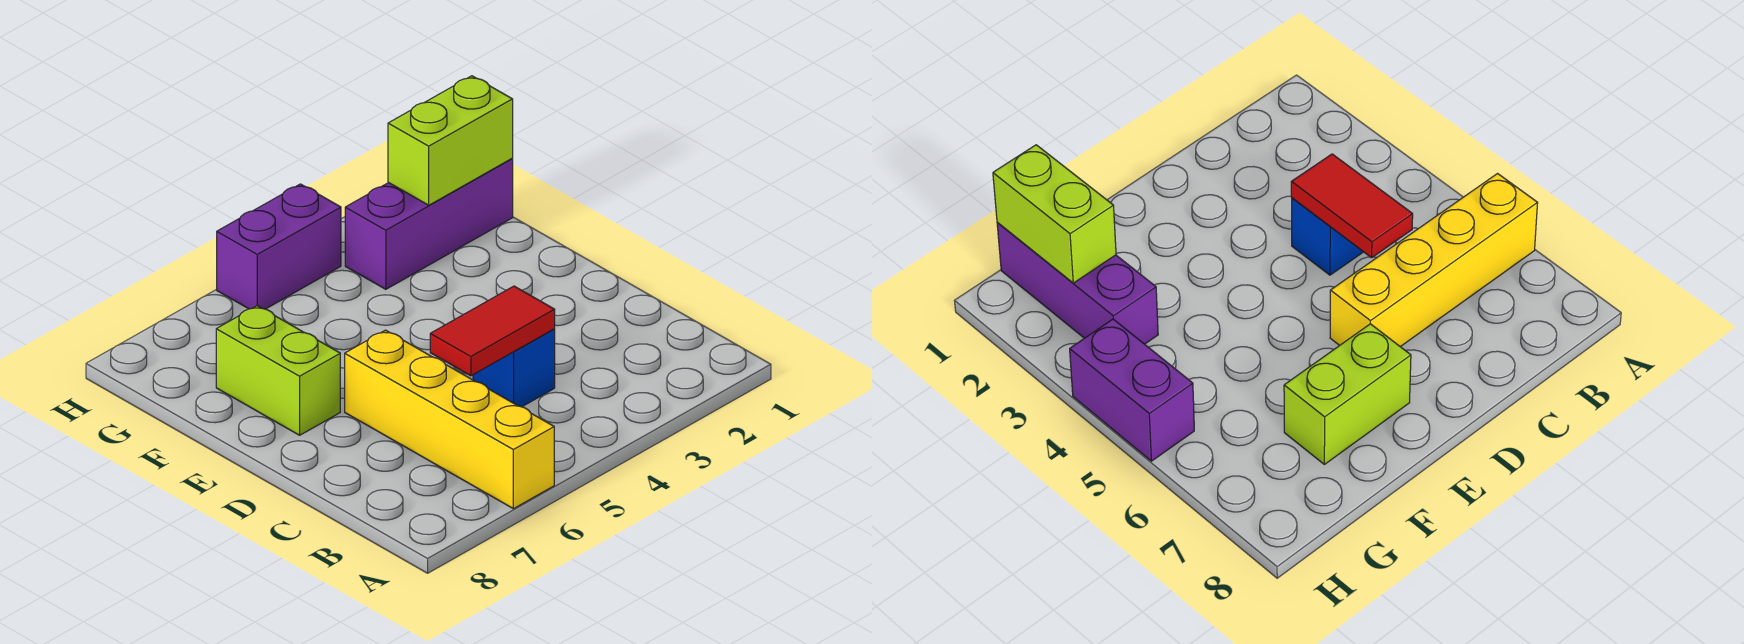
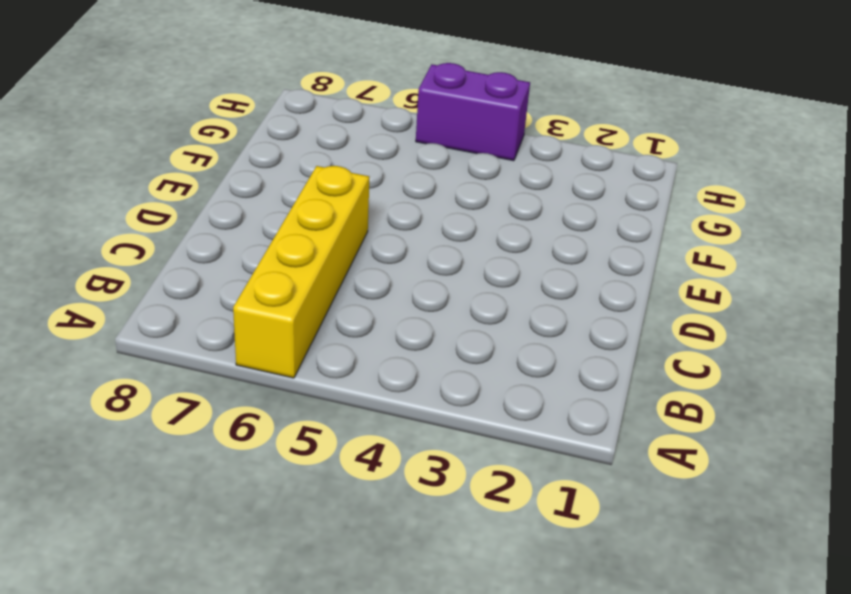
none -> blue brick C4 level 1
none -> lime brick E7:F7 level 1

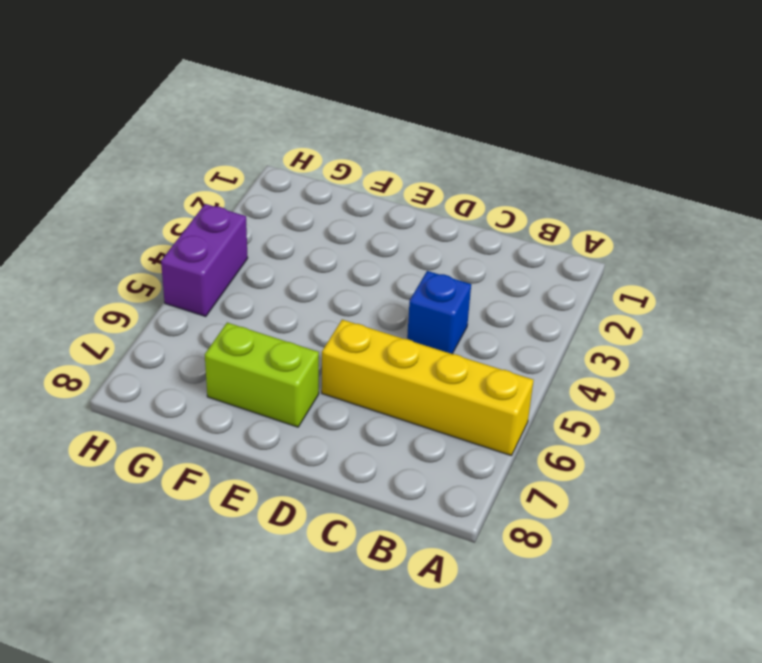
none -> purple brick G1:G3 level 1
none -> red tile C4:C5 level 2

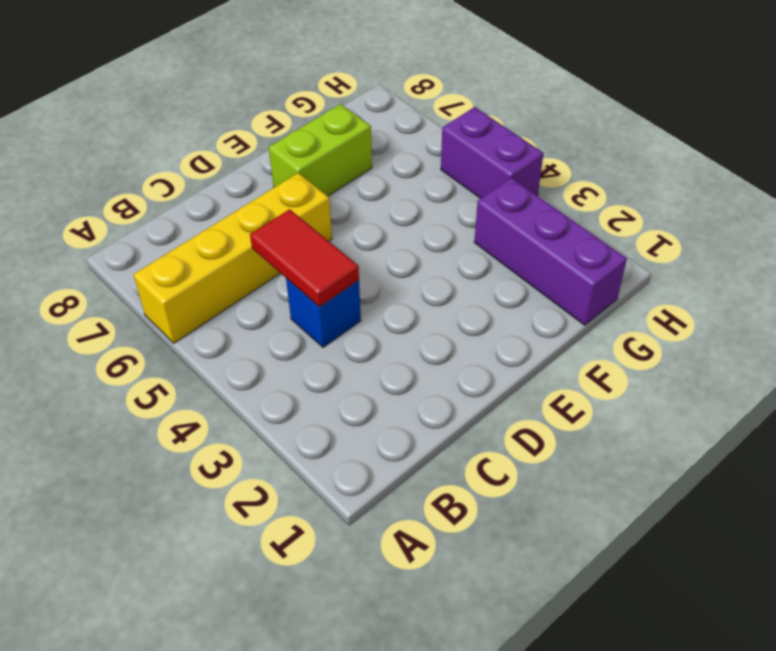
none -> lime brick G1:G2 level 2

